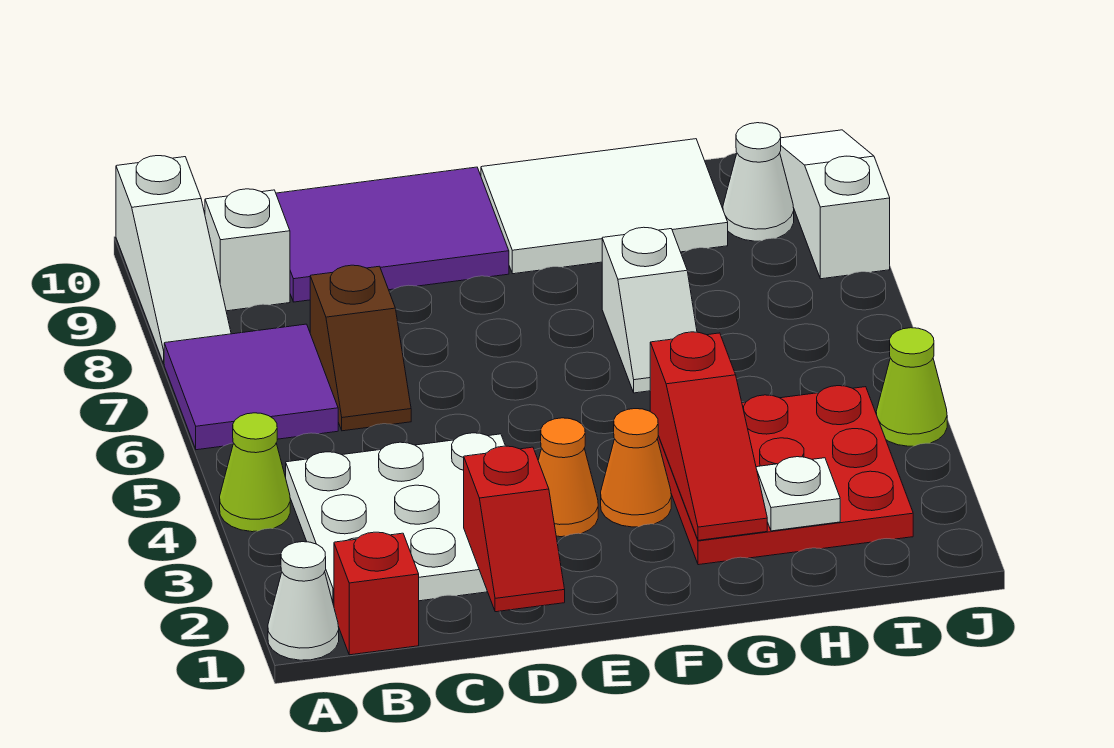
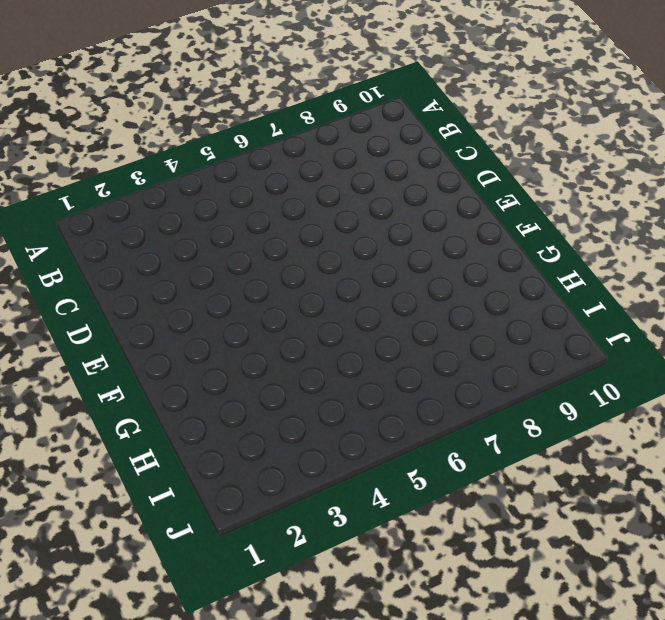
none -> white cone A1 level 1
none -> lime cone A4 level 1
none -> purple tile A6:B7 level 1

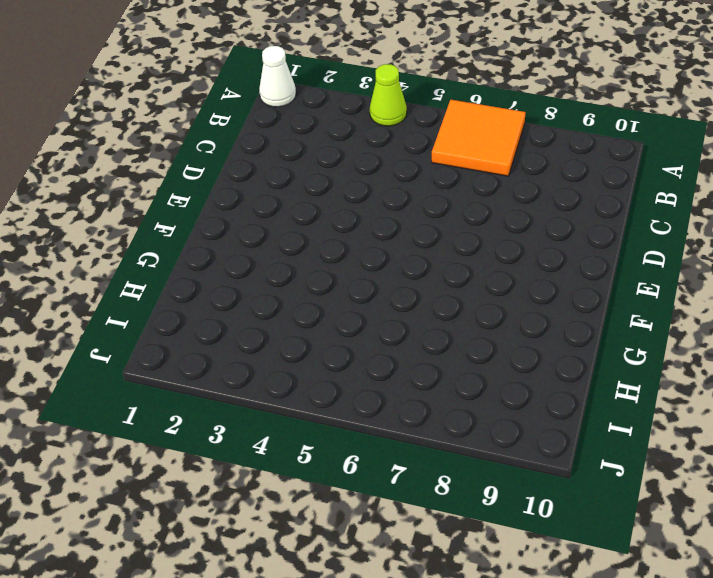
orange tile A6:B7 level 1 -> purple tile A6:B7 level 1
none -> white slope A8:A10 level 1 top 10
none -> red brick B1 level 1
none -> white plate B2:D4 level 1

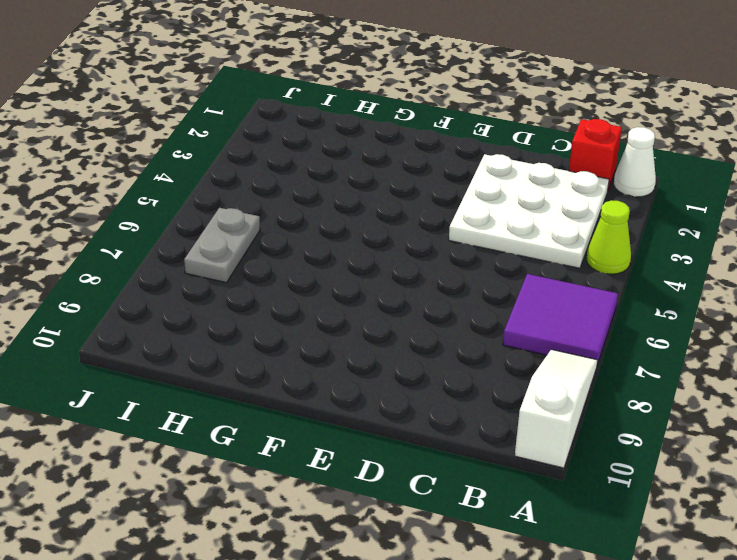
grey plate I6:I7 level 1 -> none
none -> white brick B9 level 1
none -> brown slope C6:C7 level 1 top 7
none -> purple tile C9:E10 level 1

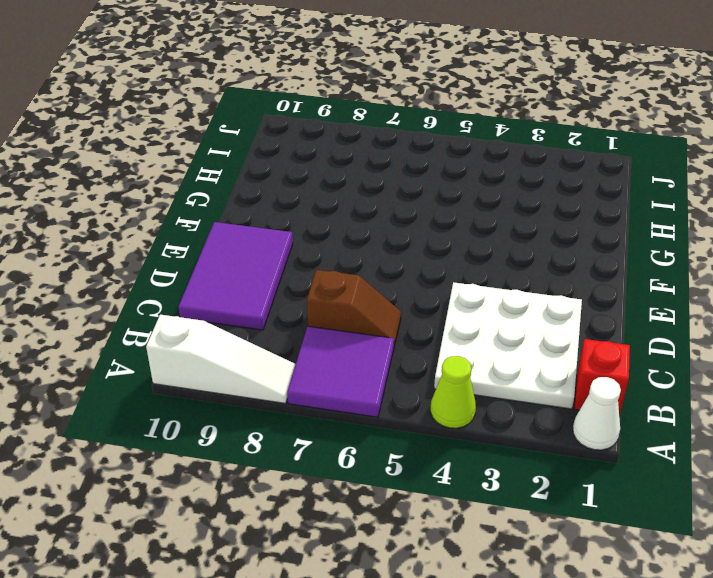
none -> white brick B9 level 1
none -> orange cone E3 level 1
none -> orange cone F3 level 1

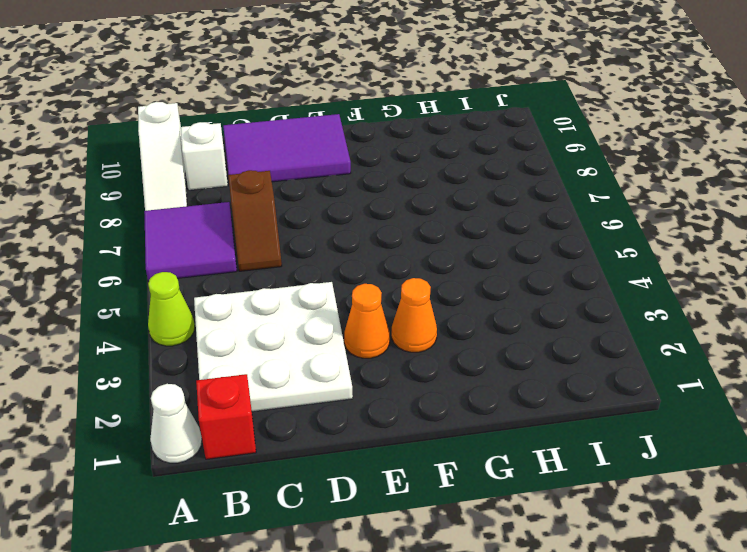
none -> white tile F9:H10 level 1
none -> red plate G2:I4 level 1
none -> white slope G6:G7 level 1 top 7

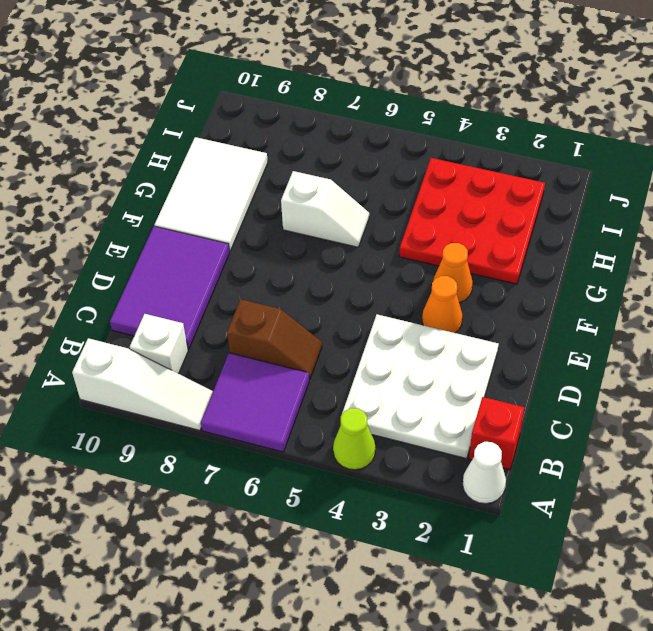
none -> white cone I9 level 1
none -> lime cone J4 level 1
none -> white slope J8:J10 level 1 top 8

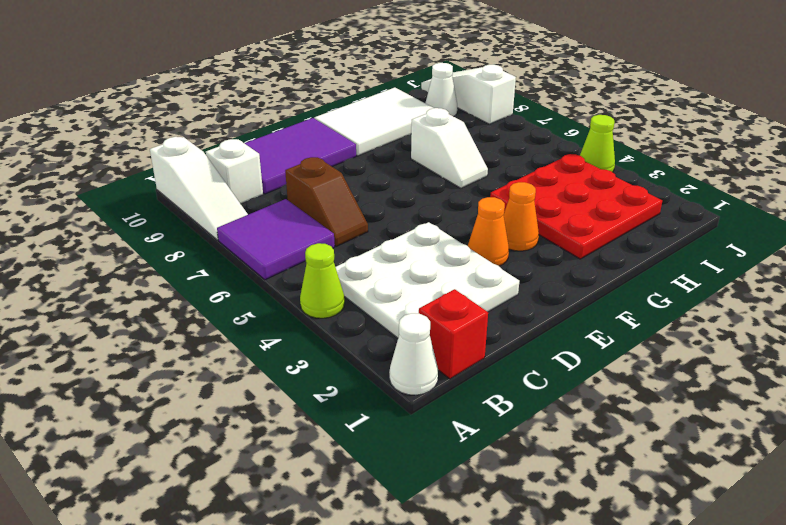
none -> red slope D1:D2 level 2 top 2
none -> red slope G2:G4 level 2 top 4
none -> white plate H2 level 2

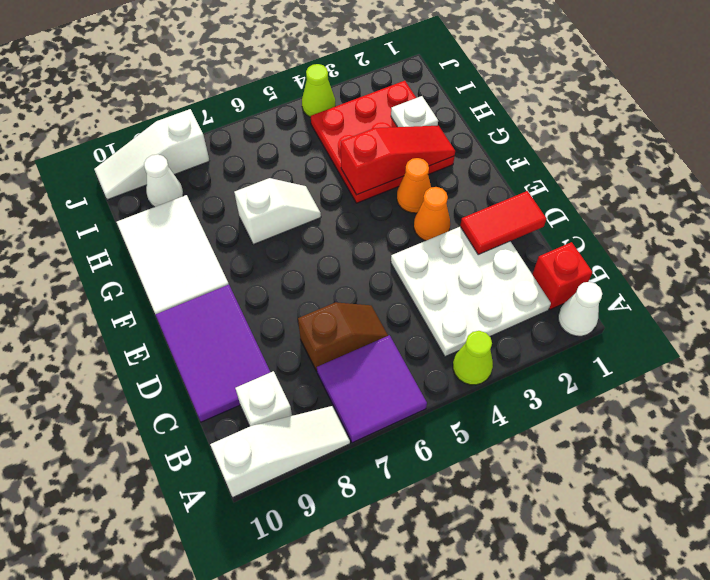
red tile D1:D2 level 2 -> red slope D1:D2 level 2 top 2

